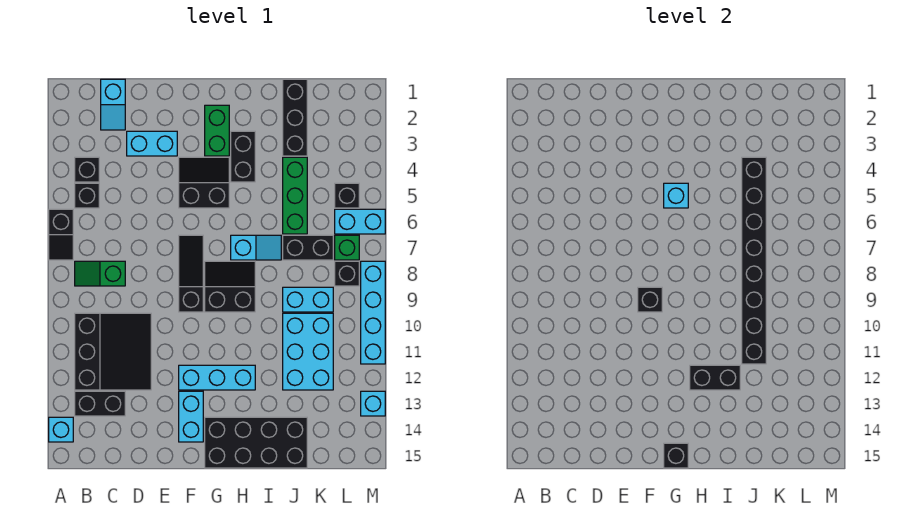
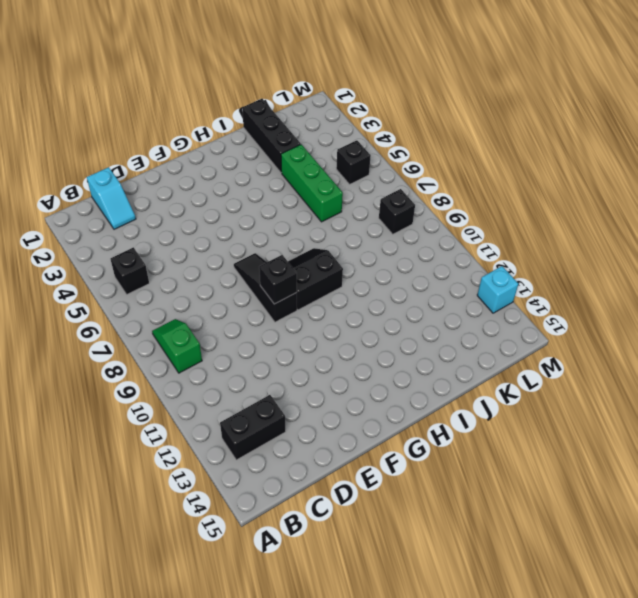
green slope B8:B9 level 1 top 9 -> green slope B8:C8 level 1 top C
none -> black slope A6:A7 level 1 top 6
none -> cyan brick A14 level 1
none -> black brick B4 level 1
none -> black slope B10:D12 level 1 top B

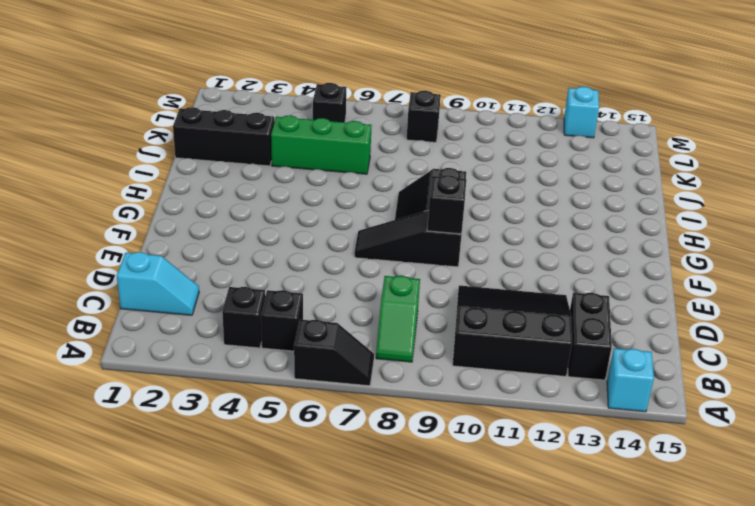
none -> cyan brick D3:E3 level 1
none -> black slope F4:G5 level 1 top 5
none -> cyan brick F12:H12 level 1
none -> cyan brick F13:F14 level 1

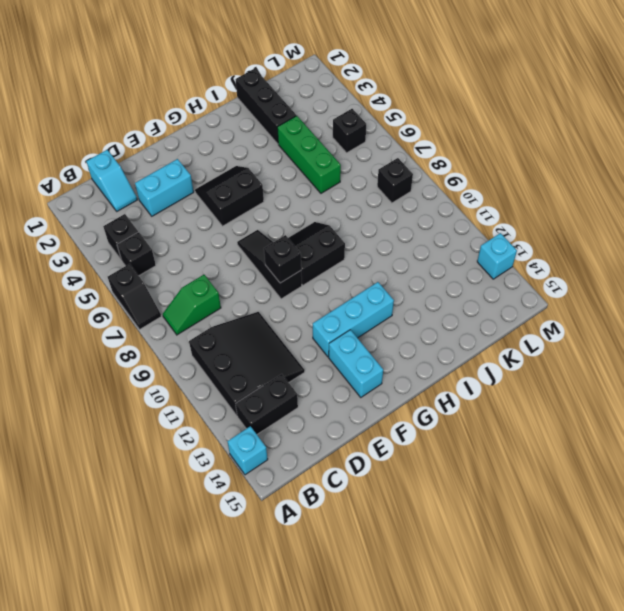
none -> green brick G2:G3 level 1
none -> black brick G14:J15 level 1
none -> black brick H3:H4 level 1
none -> cyan slope H7:I7 level 1 top H

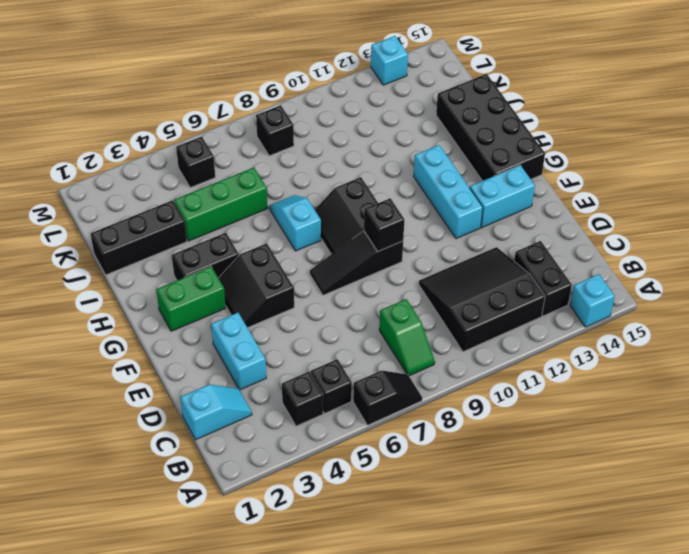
none -> black brick J7:K7 level 1
none -> cyan brick J9:K9 level 1
none -> cyan brick J10:K12 level 1
none -> cyan brick L6:M6 level 1

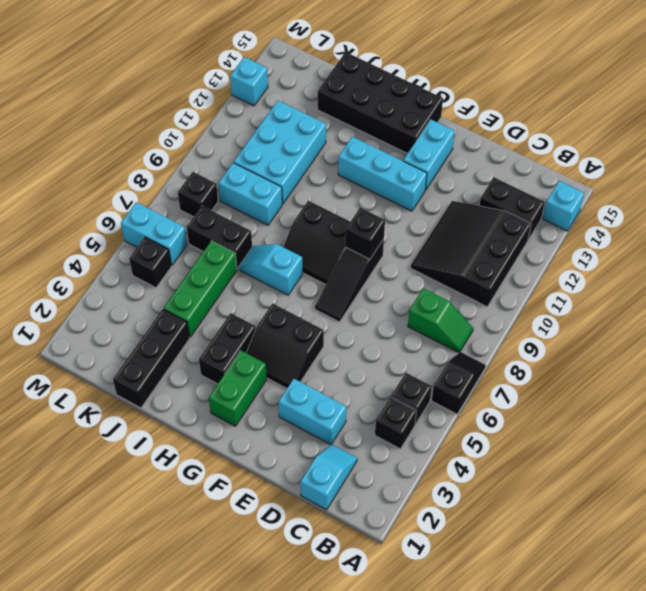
none -> green brick L7 level 1
none -> cyan brick M8:M11 level 1
none -> cyan brick G5 level 2
none -> black brick G15 level 2

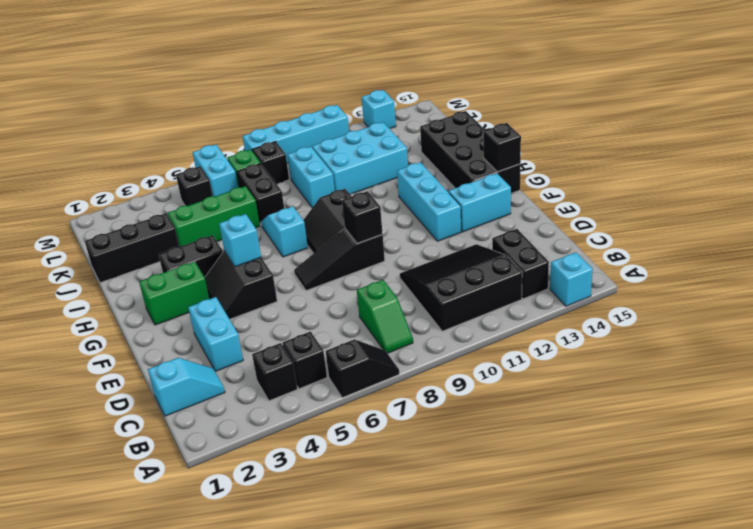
none -> black brick H12:I12 level 2
none -> black brick J4:J11 level 2

